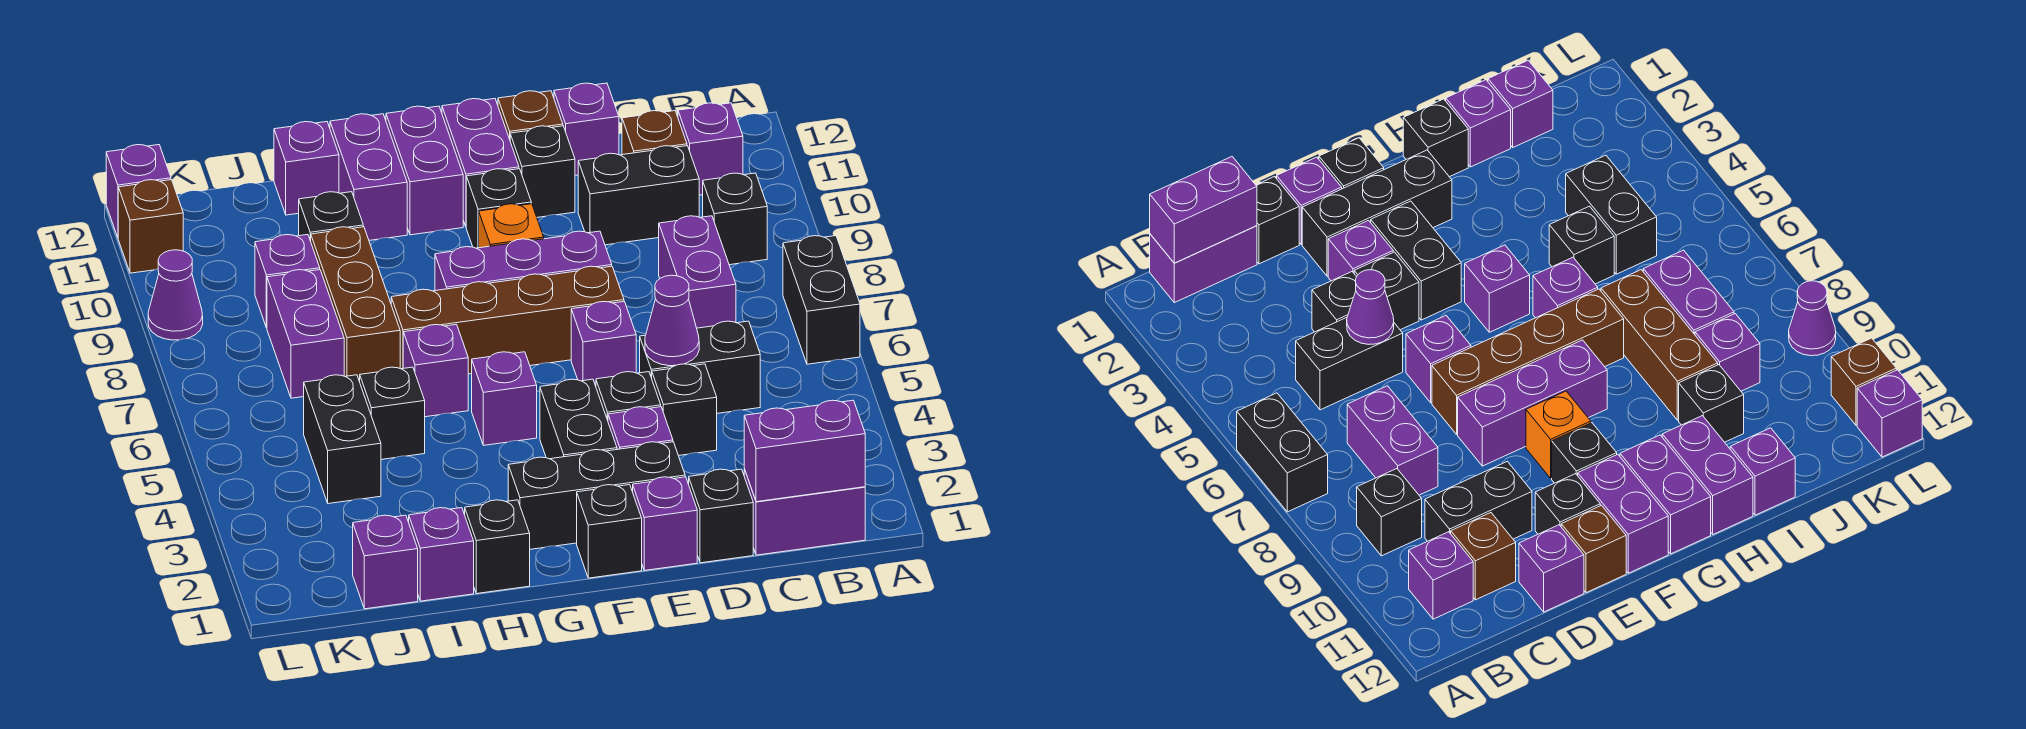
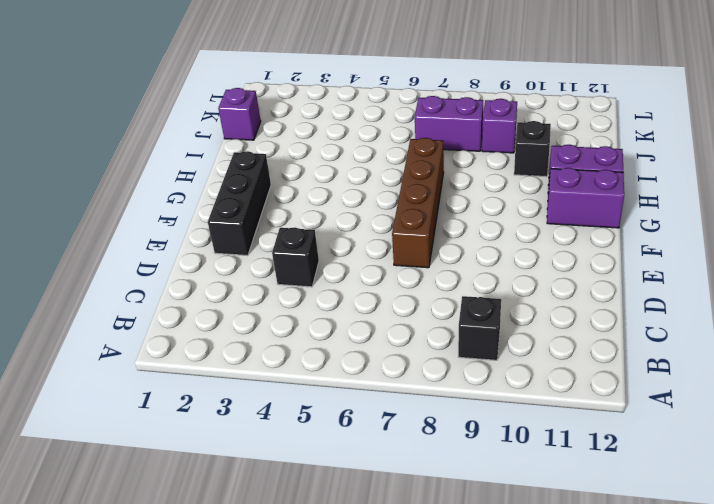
none -> black brick A6:A7 level 1
none -> purple brick B1:C1 level 1
none -> purple brick B11 level 1
none -> black brick C5:D5 level 1

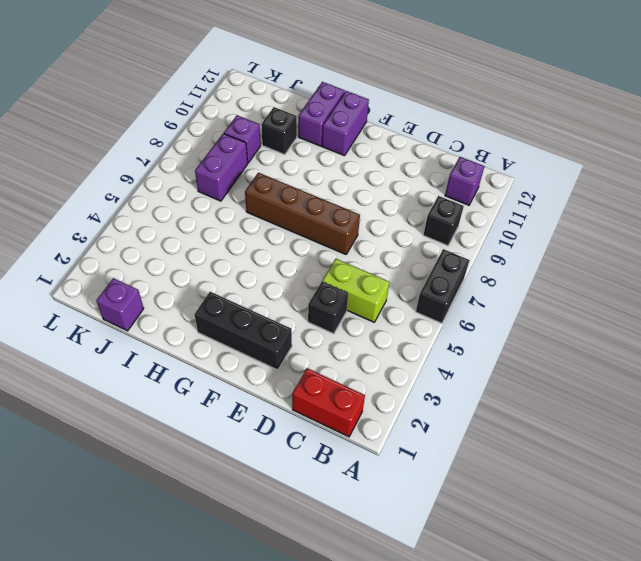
red brick B1:C1 level 1 -> purple brick B1:C1 level 1
lime brick C5:D5 level 1 -> black brick C5:D5 level 1
none -> purple brick C7:C8 level 1
none -> black brick C10:D10 level 1
none -> brown brick C11 level 1
none -> black brick D1 level 1

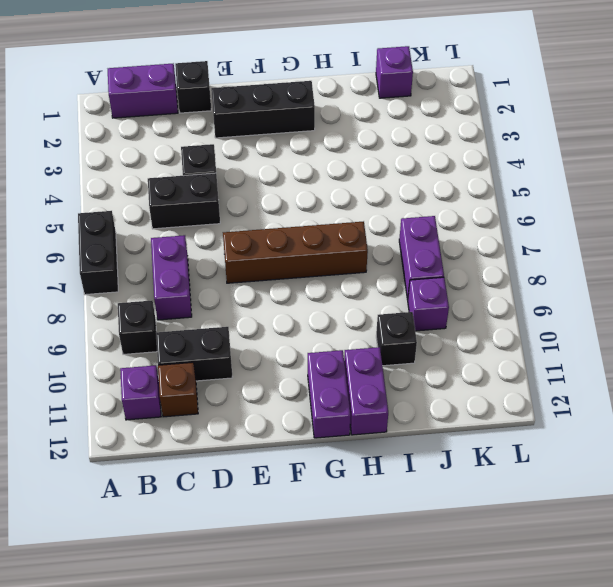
none -> purple brick D12 level 1
none -> purple brick E1 level 1
none -> purple brick E3 level 1
none -> black brick E4 level 1

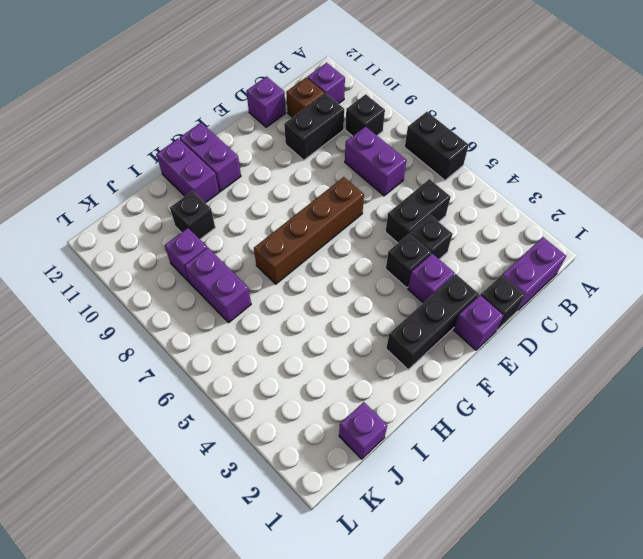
none -> purple brick E6 level 1
none -> purple brick E8:G8 level 1
none -> black brick E11 level 1
none -> brown brick E12 level 1

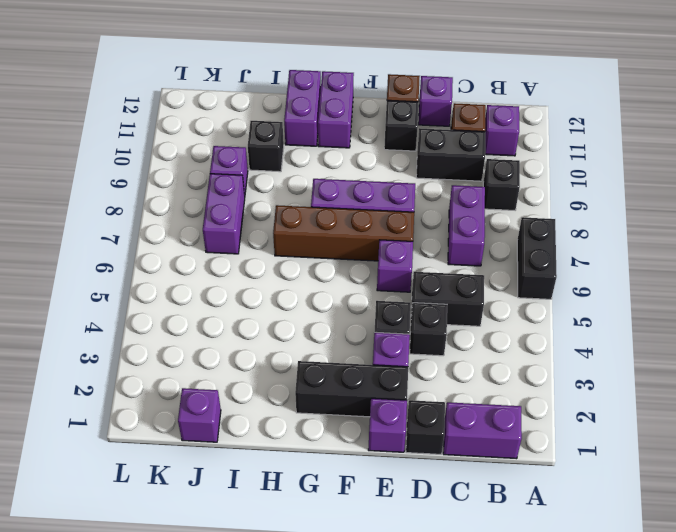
none -> black brick F1 level 1
none -> black brick F3:F4 level 1
none -> orange brick F9 level 1
none -> black brick F10 level 1

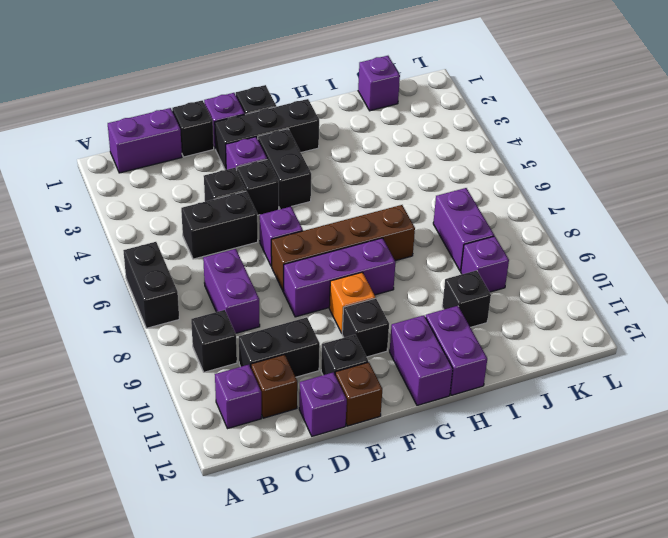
none -> purple brick F11:F12 level 1
none -> purple brick G5 level 1
none -> black brick H1 level 1
none -> purple brick H6 level 1

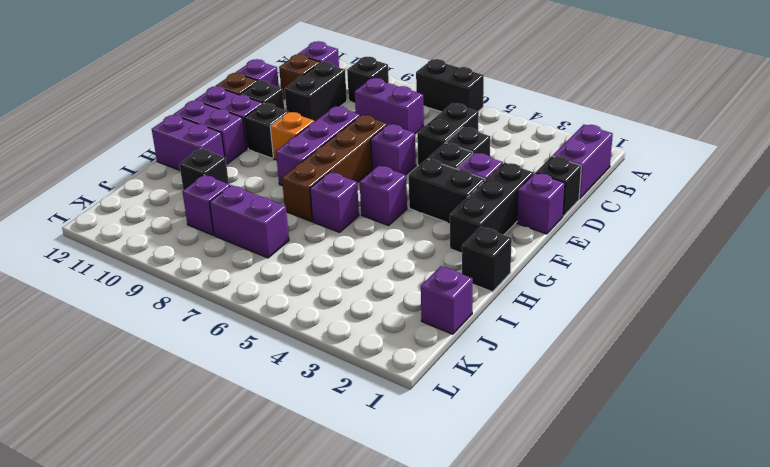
none -> black brick F1 level 1
none -> purple brick I1 level 1
none -> black brick I5 level 1
none -> brown brick I7:I9 level 1

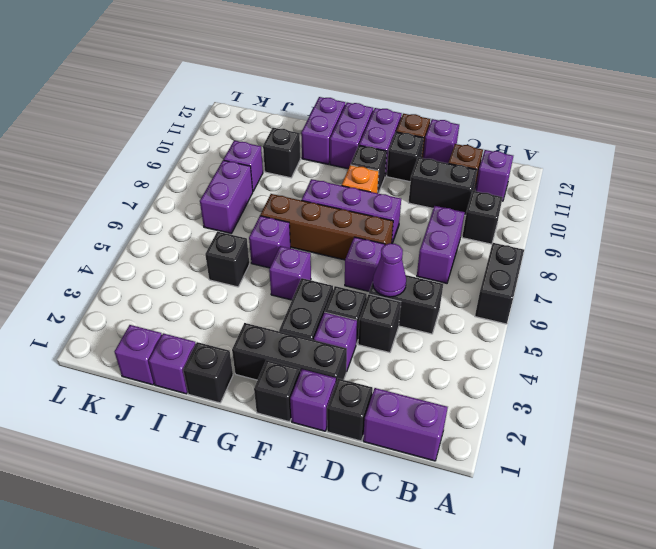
none -> brown brick I7:I9 level 1
none -> purple brick I12 level 1
none -> black brick J4:J5 level 1
none -> purple cone L9 level 1

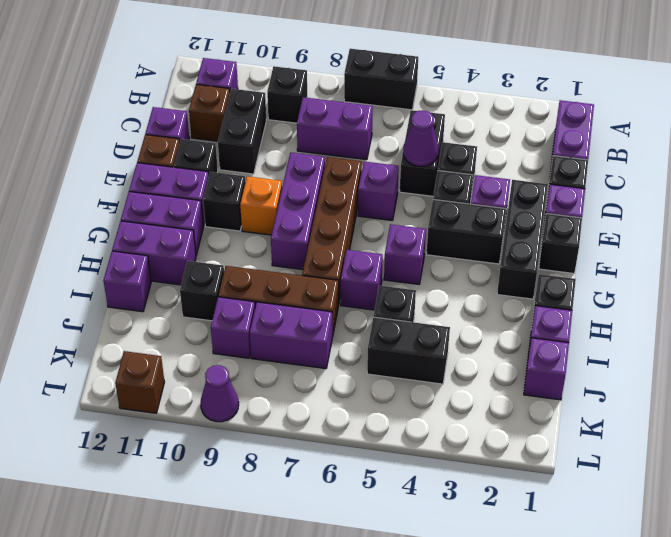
none -> purple brick L12 level 1
none -> purple brick B1:C1 level 2

